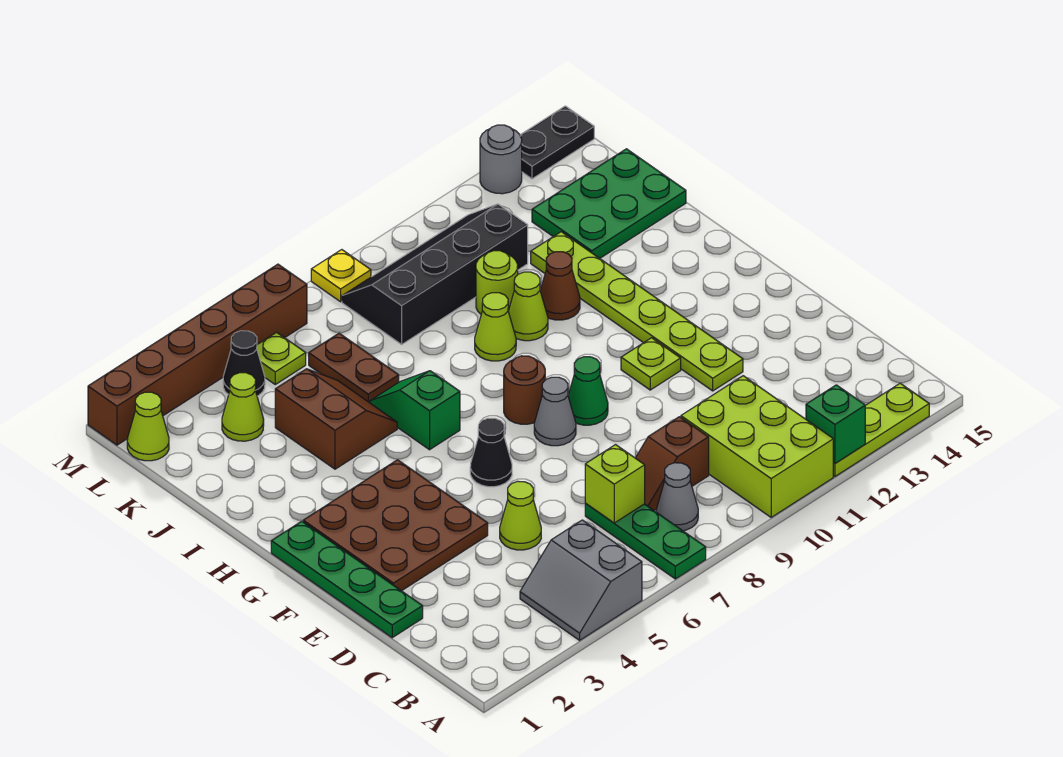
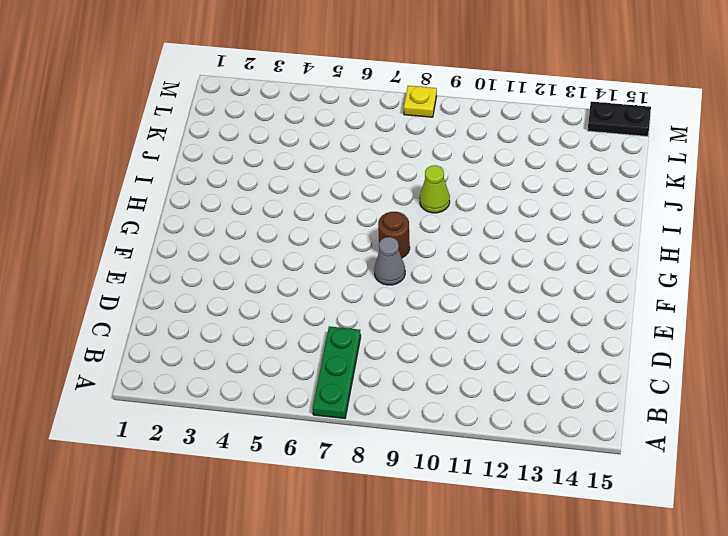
none -> grey slope A4:B5 level 1 top 5
none -> lime brick A10:C11 level 1
none -> lime plate A12:A14 level 1
none -> grey cone B8 level 1

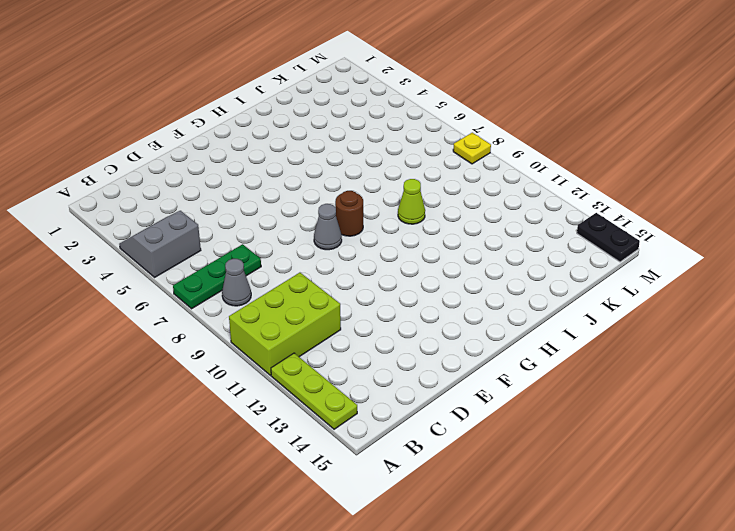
none -> brown slope C8:C9 level 1 top 9
none -> green plate D1:G1 level 1
none -> lime cone D5 level 1
none -> brown plate E2:G4 level 1

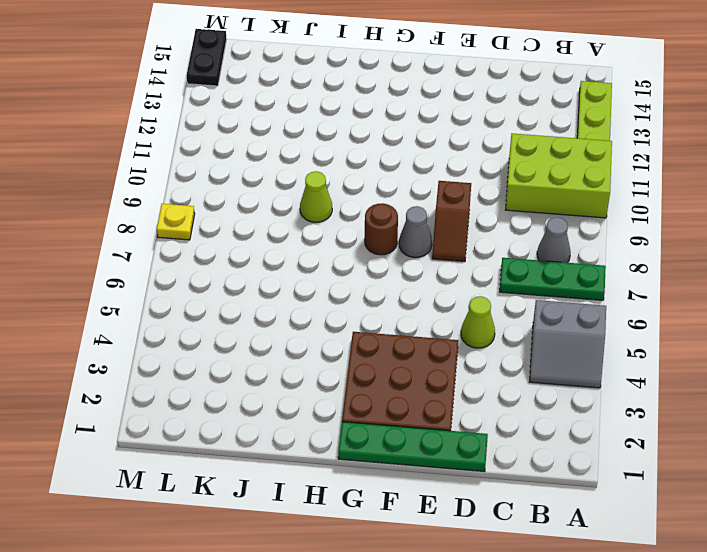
brown slope E8:E9 level 1 top 9 -> brown slope C8:C9 level 1 top 9
none -> lime plate E12:J12 level 1
none -> black cone F6 level 1
none -> green cone F9 level 1
none -> lime plate F11 level 1

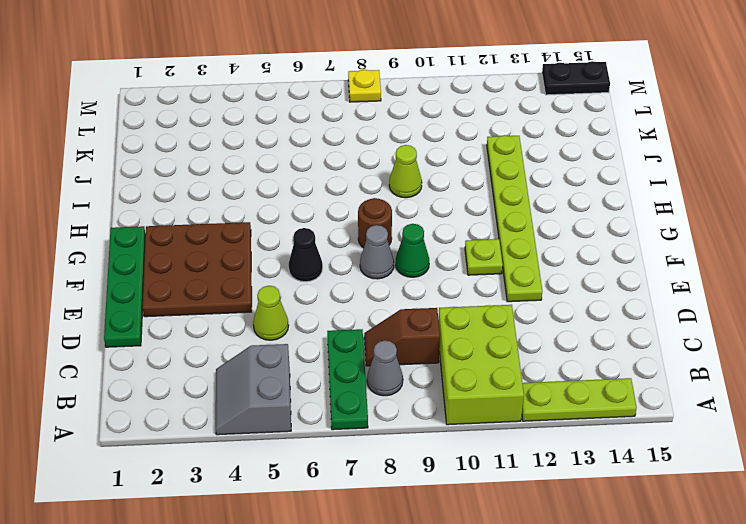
none -> green slope H6:I6 level 1 top H
none -> brown slope I4:J5 level 1 top 4
none -> lime cone I10 level 1
none -> brown cone I11 level 1

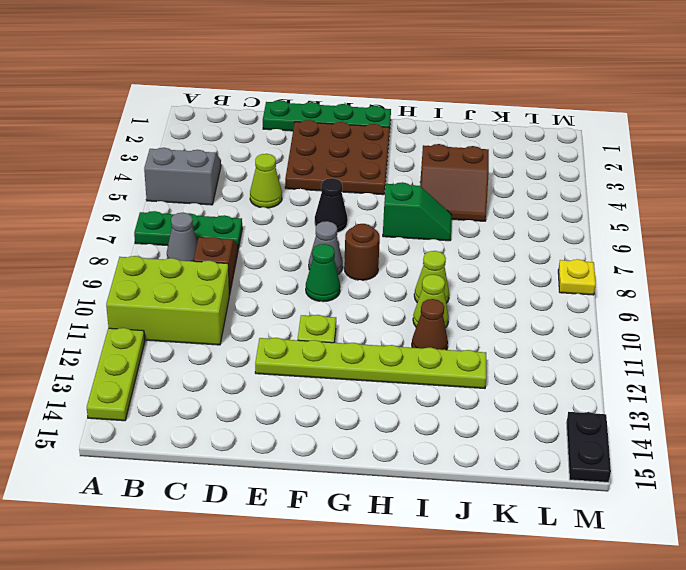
none -> brown plate J6:K6 level 1
none -> lime round brick J10 level 1
none -> green plate J13:K15 level 1
none -> lime cone K3 level 1

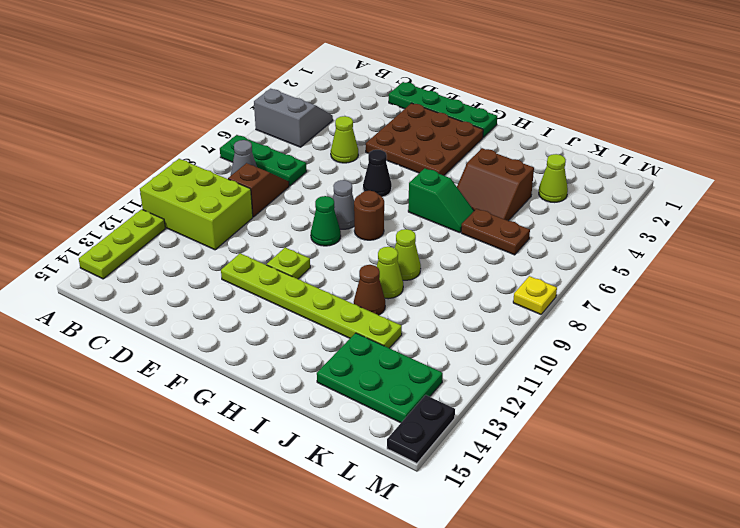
green plate J13:L14 level 1 -> green plate J13:K15 level 1
none -> lime round brick J10 level 1
none -> black slope K8:L11 level 1 top K
none -> lime cone L1 level 1
none -> black cone L4 level 1

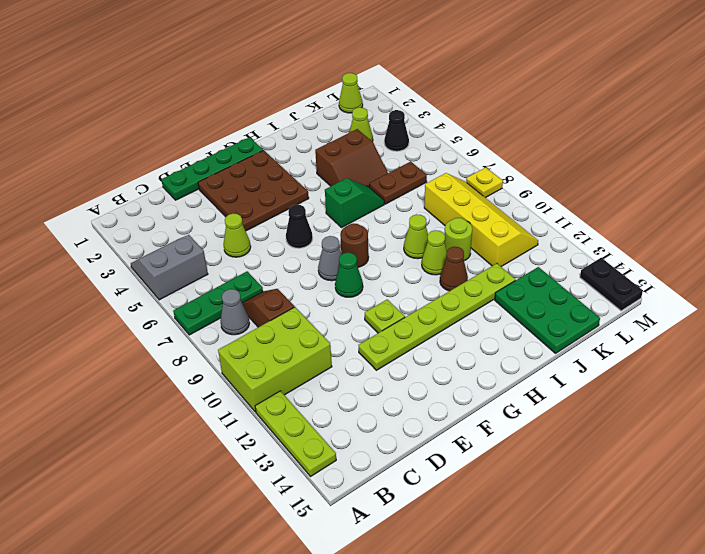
yellow slope K8:L11 level 1 top K -> black slope K8:L11 level 1 top K
none -> lime plate L5 level 1
none -> brown brick M1:M6 level 1
none -> grey round brick M13 level 1
none -> green brick A12 level 2

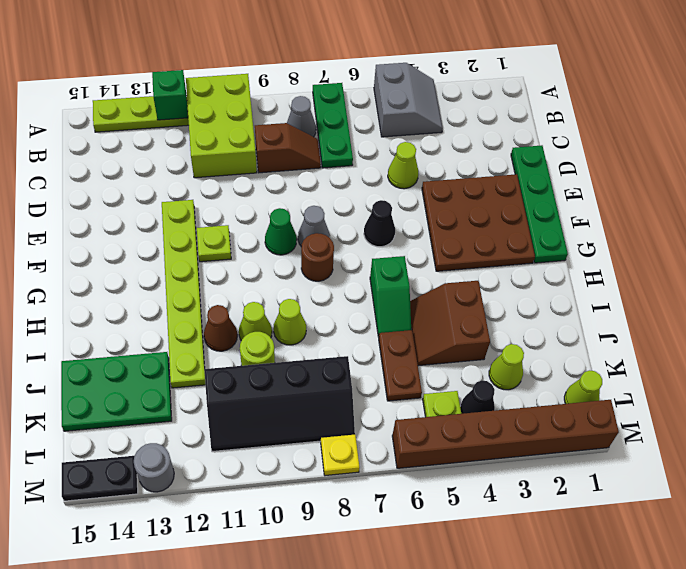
none -> lime brick C7 level 2

